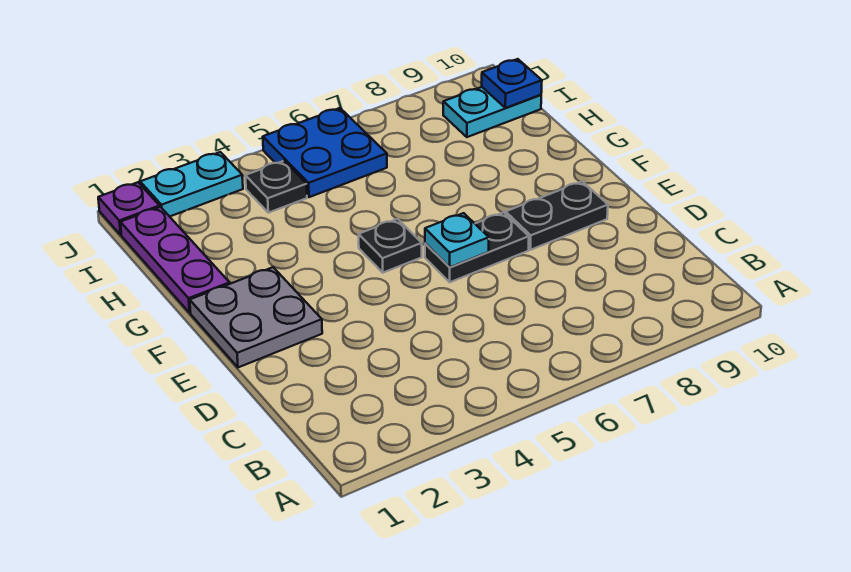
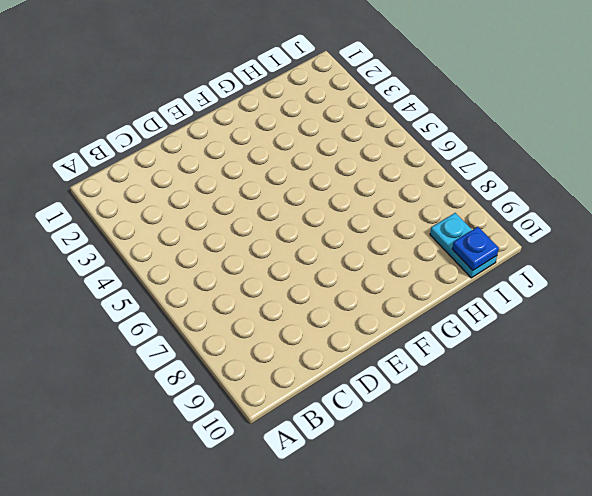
none -> grey plate E1:F2 level 1
none -> black plate E6:E7 level 1
none -> black plate E8:E9 level 1

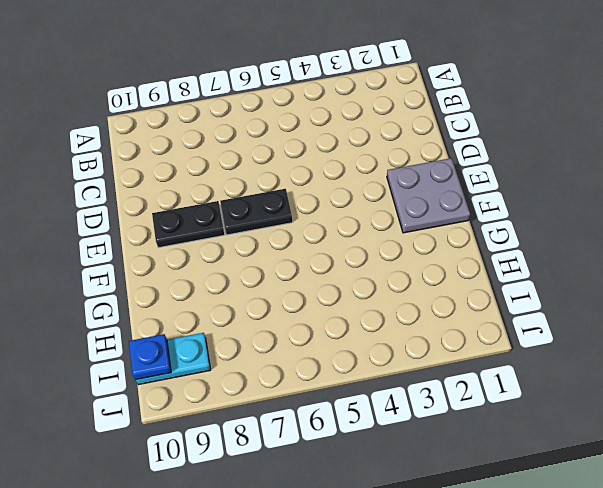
none -> black plate F5 level 1
none -> purple plate G1:I1 level 1
none -> black plate I4 level 1

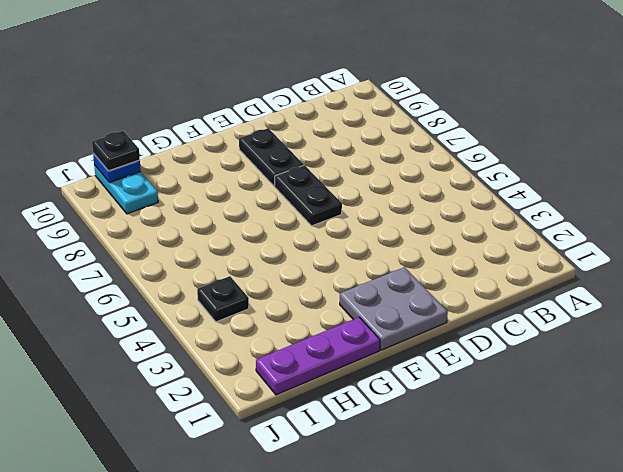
black plate I10 level 3 -> black plate F5 level 1
none -> blue plate I5:J6 level 1
none -> purple plate J1 level 1
none -> cyan plate J2:J3 level 1

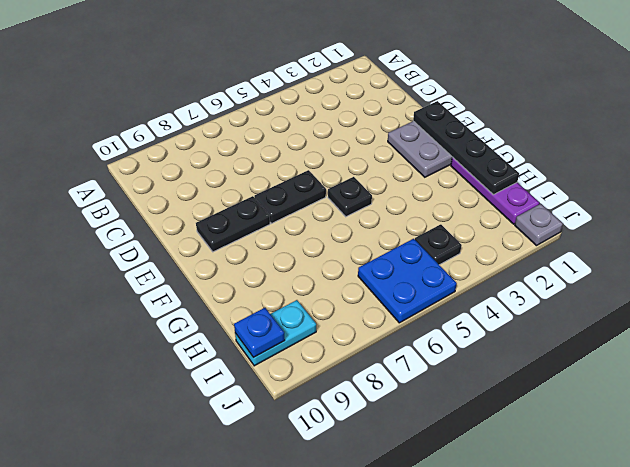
black plate E1:H1 level 2 -> none
grey plate J1 level 1 -> purple plate J1 level 1
none -> cyan plate J2:J3 level 1
none -> cyan plate E6 level 2

